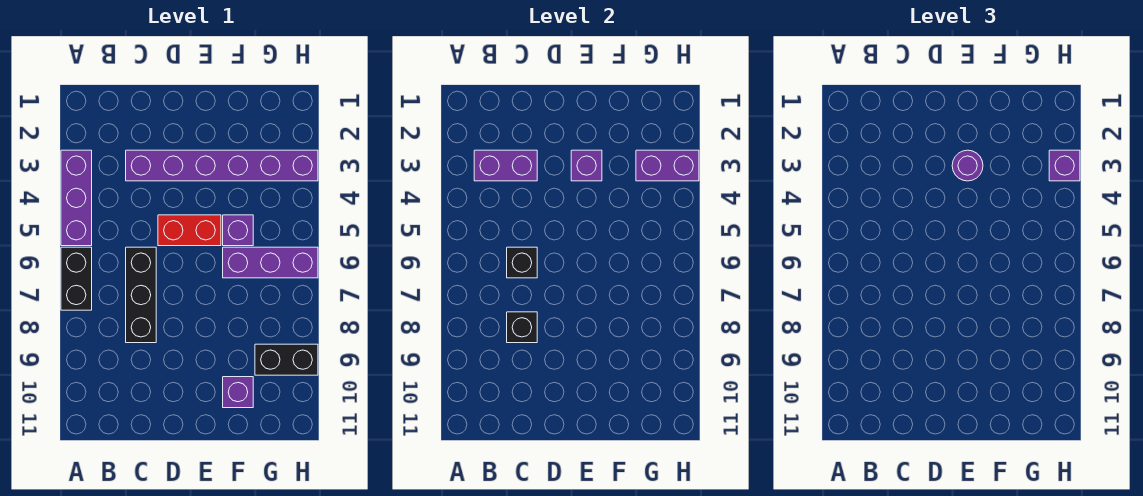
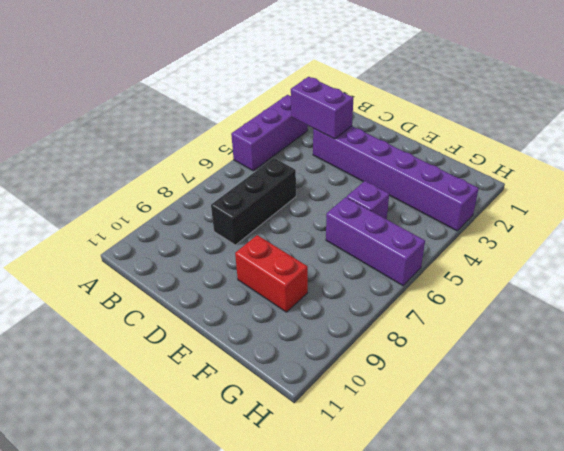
red brick E9:F9 level 1 -> red brick D5:E5 level 1
none -> black brick A6:A7 level 1
none -> purple brick F10 level 1
none -> black brick G9:H9 level 1

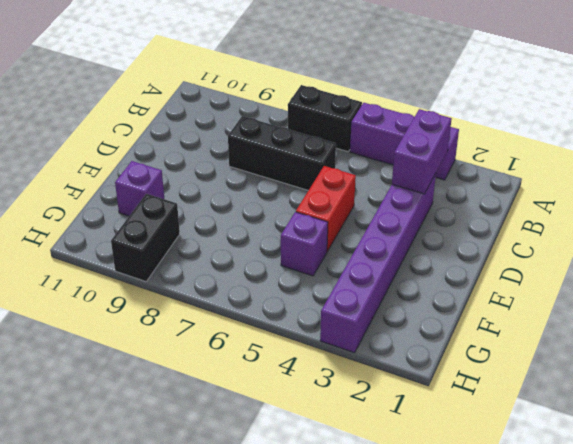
none -> purple brick F6:H6 level 1
none -> black brick C6 level 2
none -> black brick C8 level 2

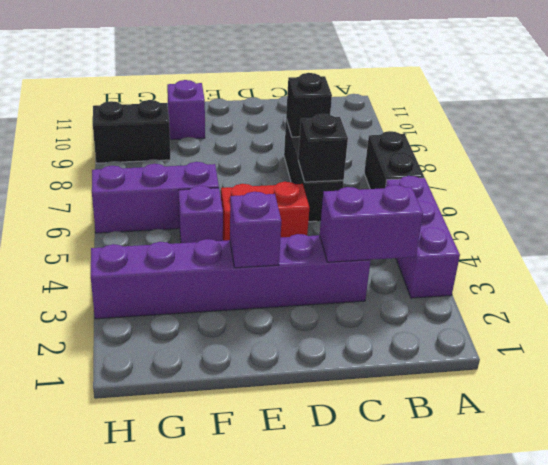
none -> purple brick G3:H3 level 2
none -> purple round brick E3 level 3
none -> purple brick H3 level 3

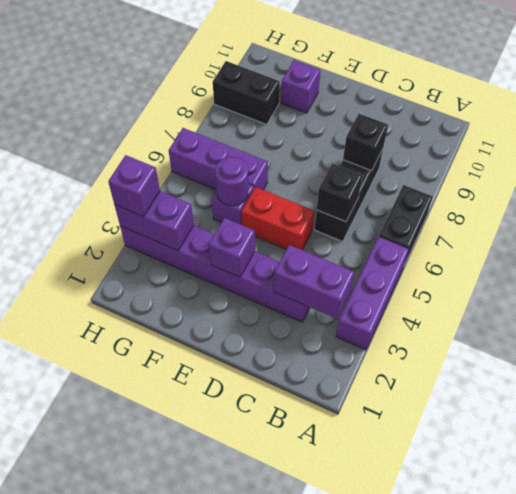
purple round brick F5 level 2 -> purple round brick E3 level 3

